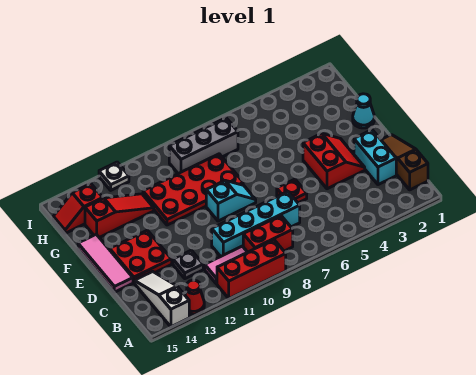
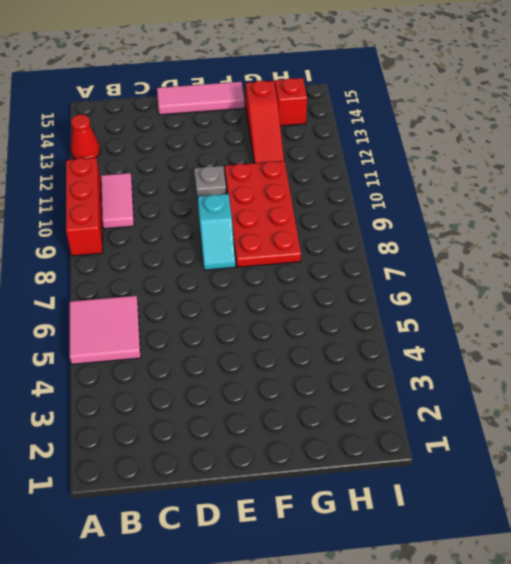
pink tile A5:B6 level 1 -> none
grey plate E11 level 1 -> grey plate C12 level 1
none -> white slope A14:C14 level 1 top A
none -> brown slope B1:D1 level 1 top B
none -> red brick B8:B9 level 1

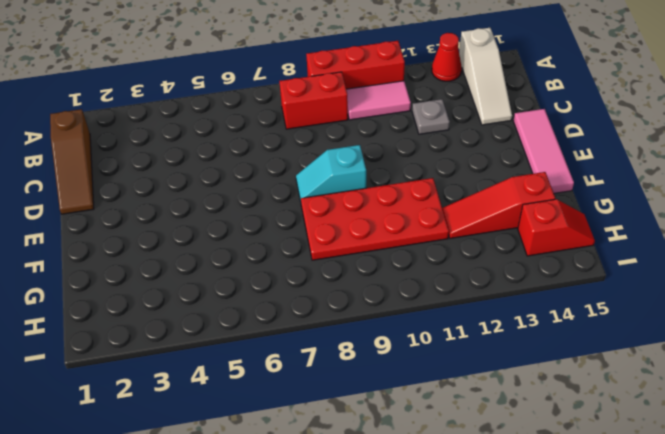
none -> cyan brick C2:D2 level 1
none -> cyan brick C7:C10 level 1
none -> red slope D3:E4 level 1 top 4

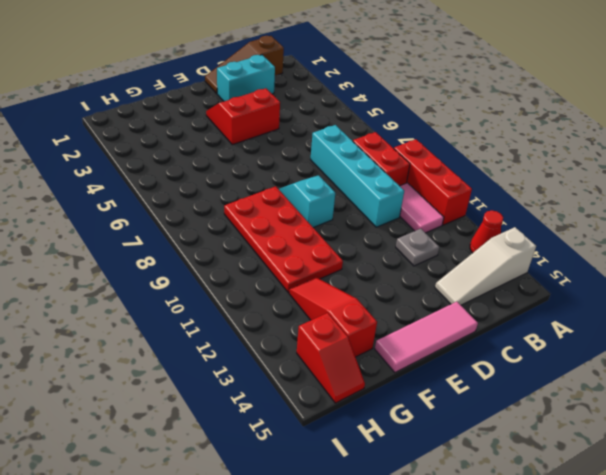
none -> red plate D6 level 1
none -> red plate D13:E14 level 1
none -> cyan cone F1 level 1

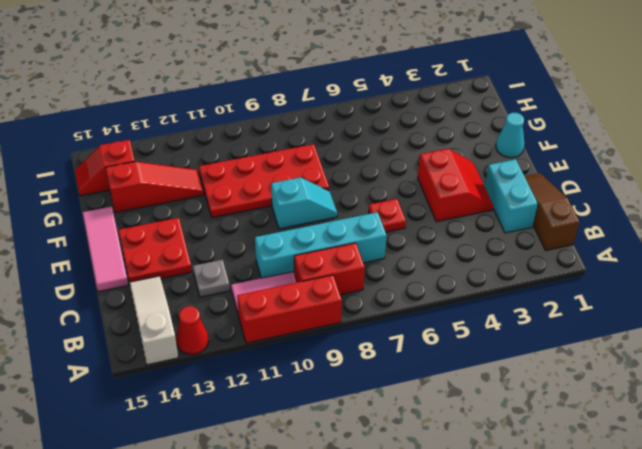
none -> grey brick H7:H9 level 1
none -> white plate I12 level 1

